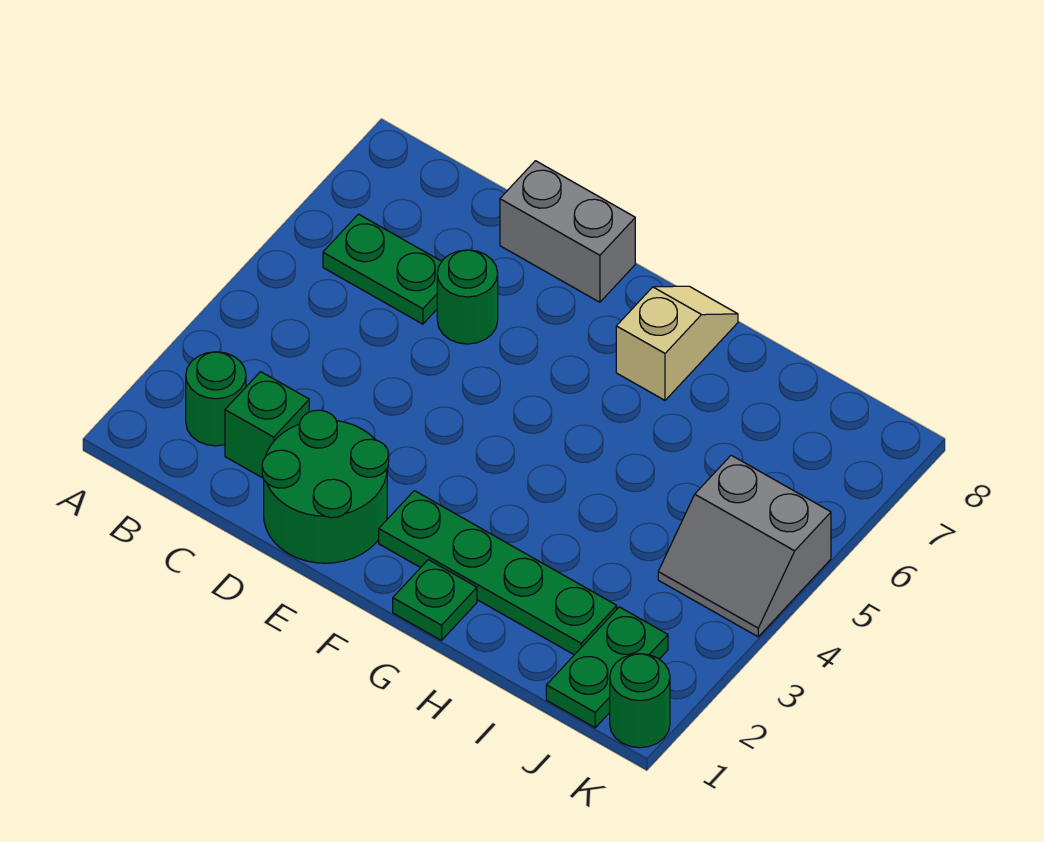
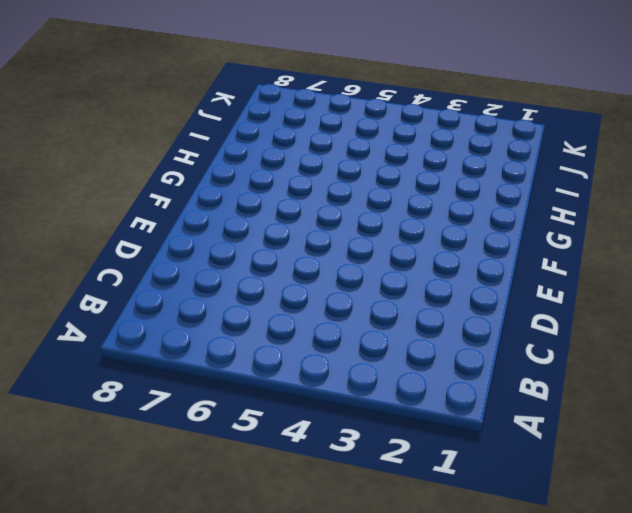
none -> green round brick B2 level 1
none -> green plate B6:C6 level 1
none -> green brick C2 level 1

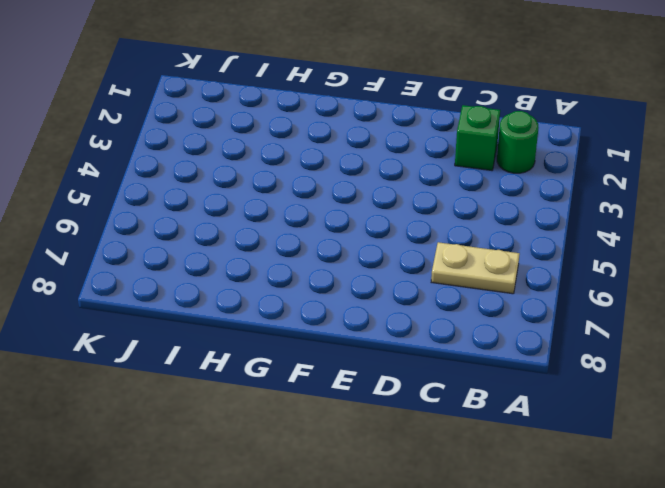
tan plate B6:C6 level 1 -> green plate B6:C6 level 1
none -> green round brick D1:E2 level 1
none -> green round brick D6 level 1
none -> grey brick D8:E8 level 1

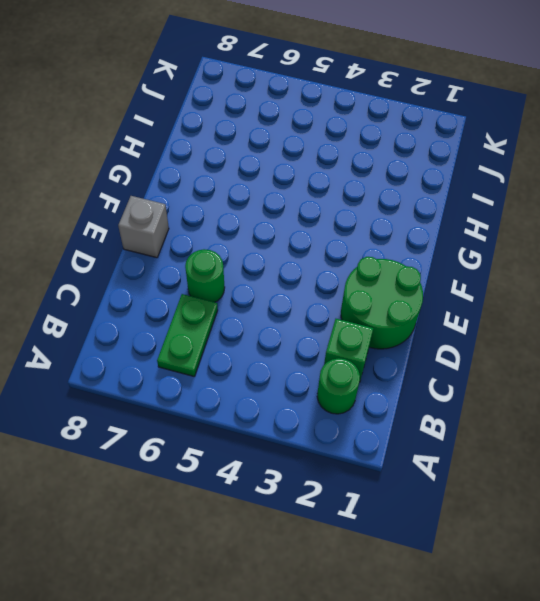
grey brick E8 level 1 -> grey brick D8:E8 level 1
none -> green plate F2:I2 level 1
none -> green plate G1 level 1
none -> tan slope G7:G8 level 1 top 7

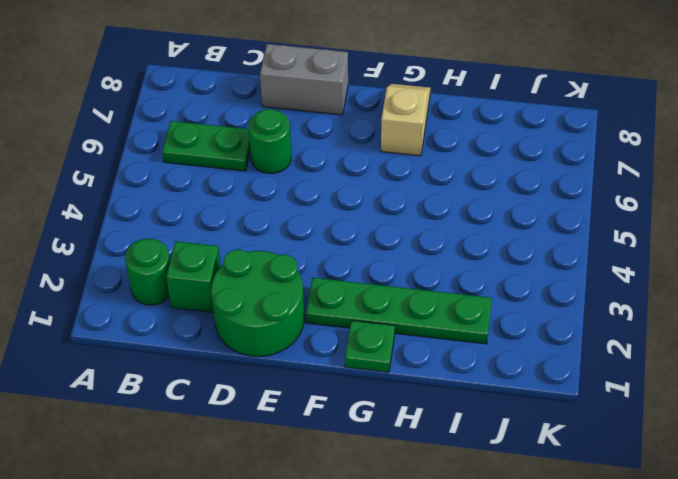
none -> green plate J1:J2 level 1
none -> grey slope J4:K5 level 1 top 5
none -> green round brick K1 level 1

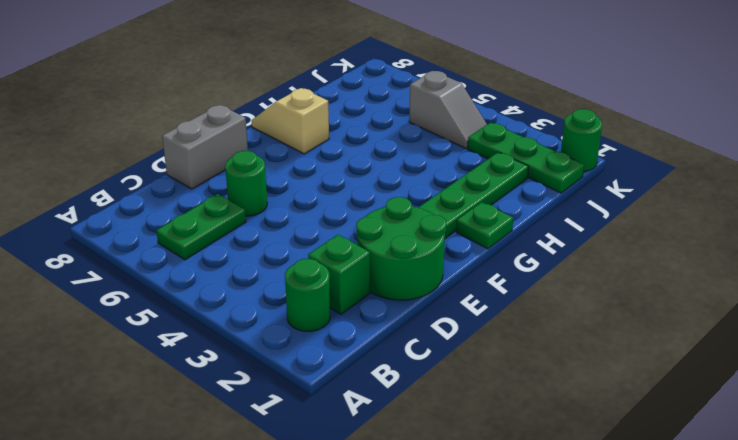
green plate J1:J3 level 1 -> green plate J1:J2 level 1
grey slope J4:J5 level 1 top 5 -> grey slope J4:K5 level 1 top 5

